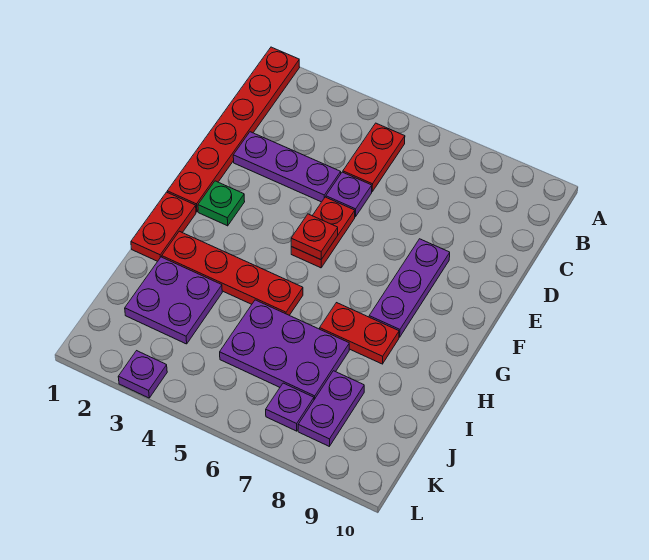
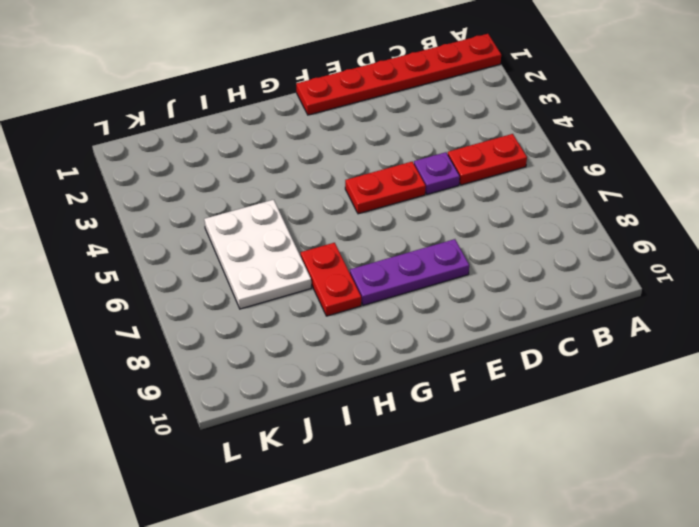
white plate I5:J7 level 1 -> purple plate I5:J7 level 1
none -> purple plate D2:D4 level 1
none -> green plate F2 level 1
none -> red plate G1:H1 level 1

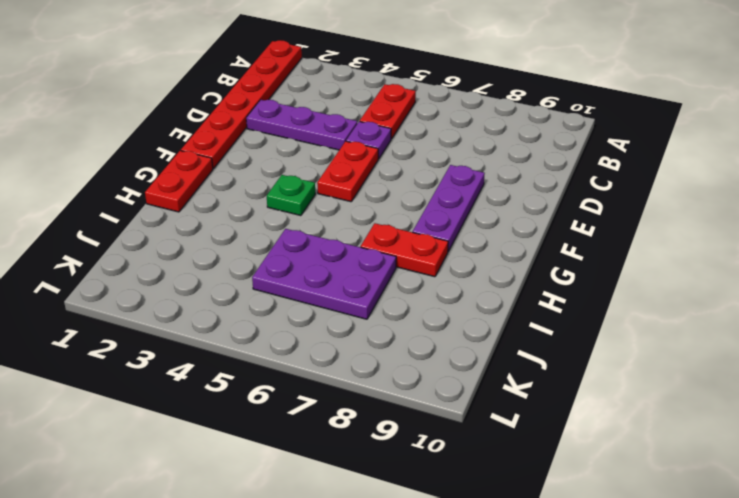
green plate G4 level 1 -> green plate F2 level 1
none -> red plate H2:H5 level 1
none -> purple plate I2:J3 level 1
none -> purple plate J8:K8 level 1

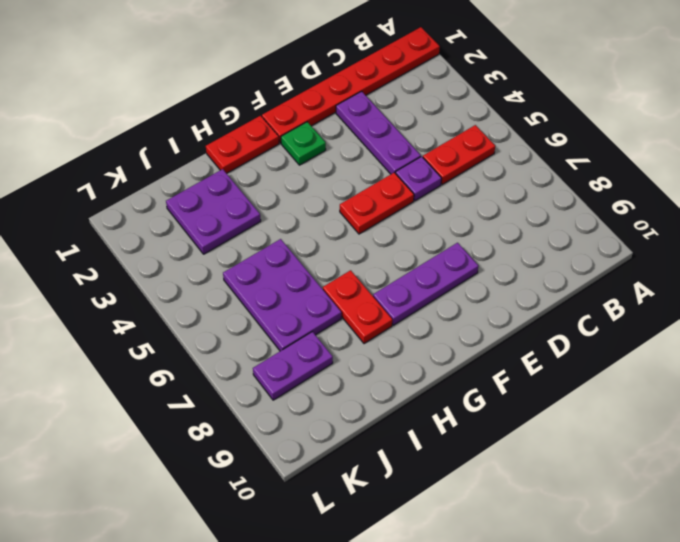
none -> red plate H2:H5 level 1
none -> purple plate K7 level 1
none -> purple plate L3 level 1

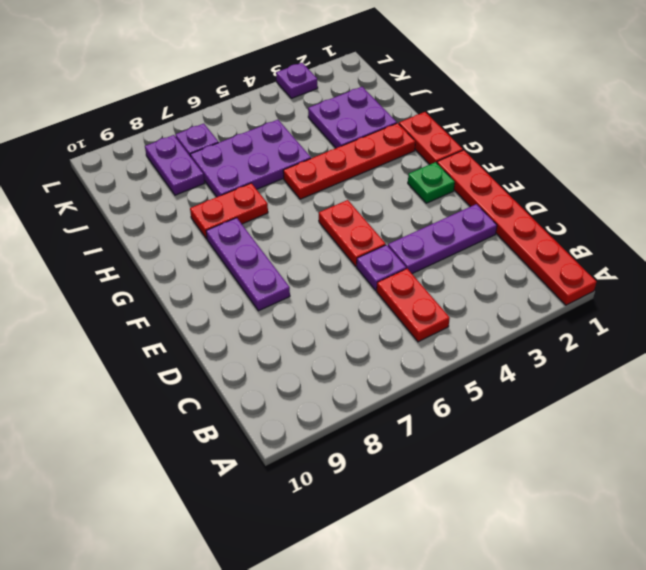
none -> red plate F5 level 2

